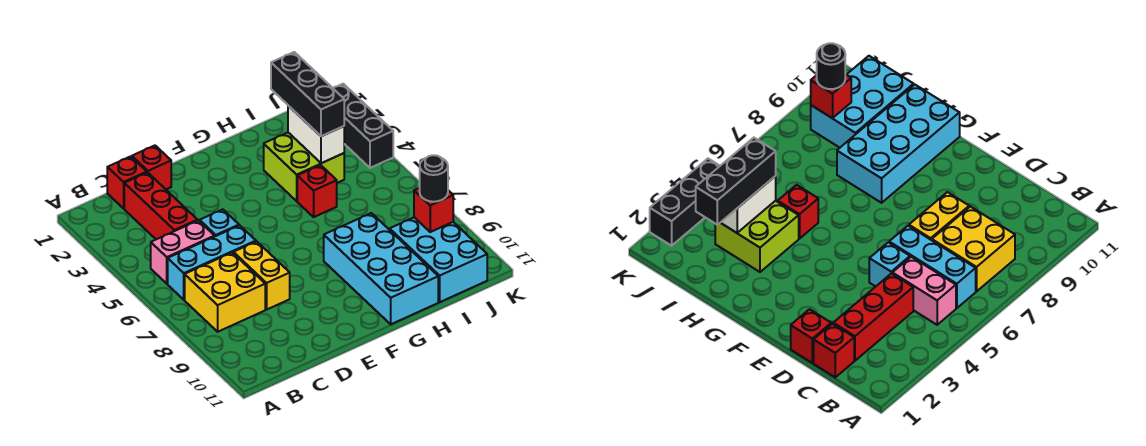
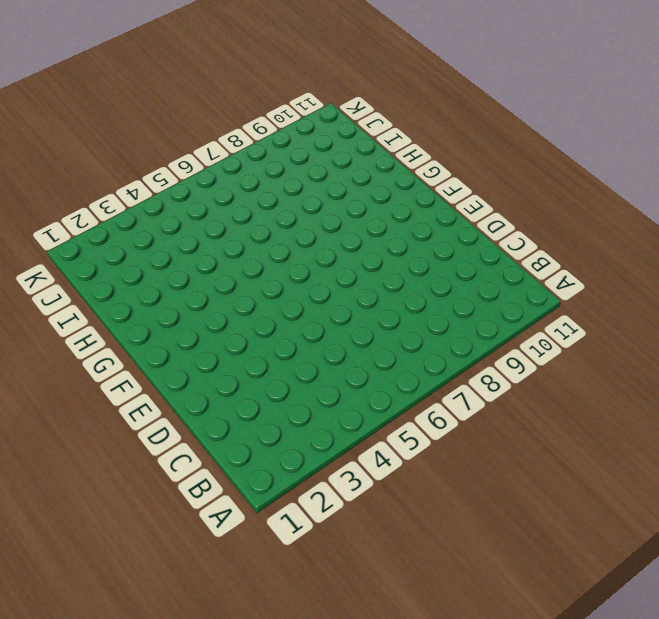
none -> pink brick B5:C5 level 1
none -> cyan brick B6:D6 level 1
none -> yellow brick B7:C8 level 1

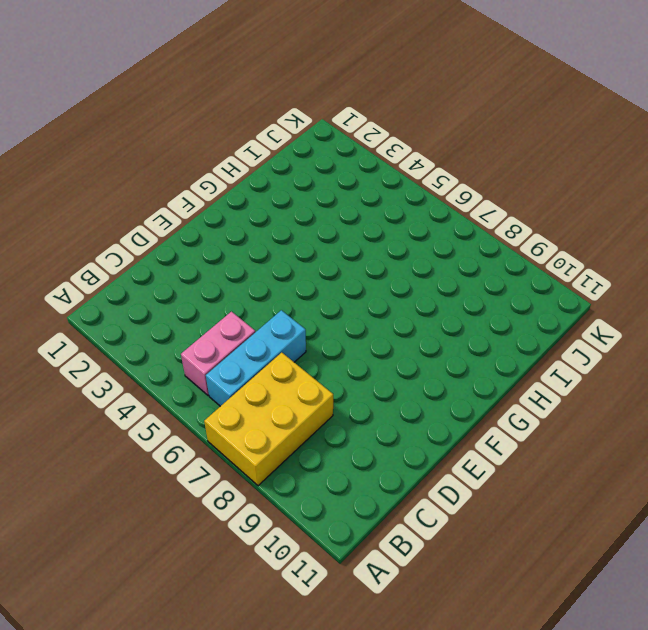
yellow brick A7:C8 level 1 -> yellow brick B7:C8 level 1
none -> red brick C1 level 1
none -> red brick C2:C4 level 1
none -> red brick D1 level 1

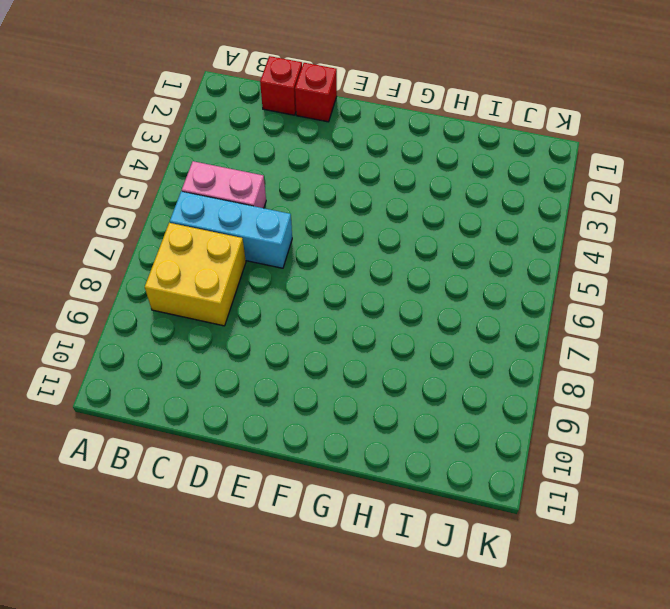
none -> red brick C2:C4 level 1
none -> cyan brick D5 level 1
none -> yellow brick D7:D8 level 1

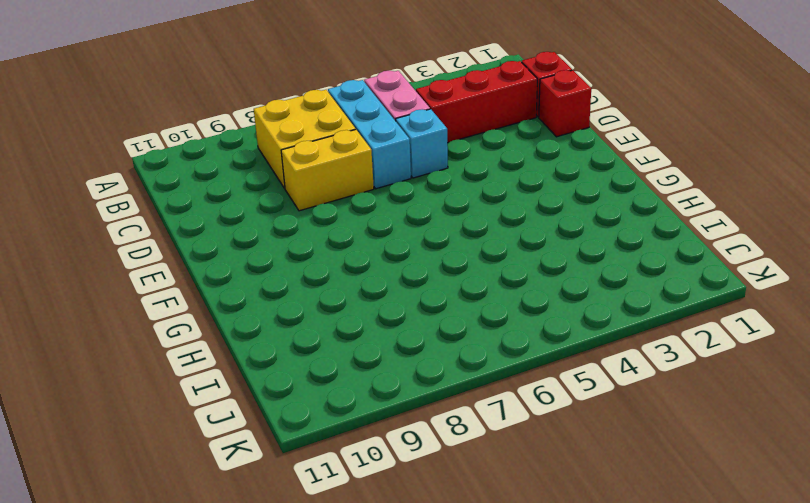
none -> cyan brick G8:H11 level 1
none -> lime brick H3:I4 level 1
none -> red brick H5 level 1

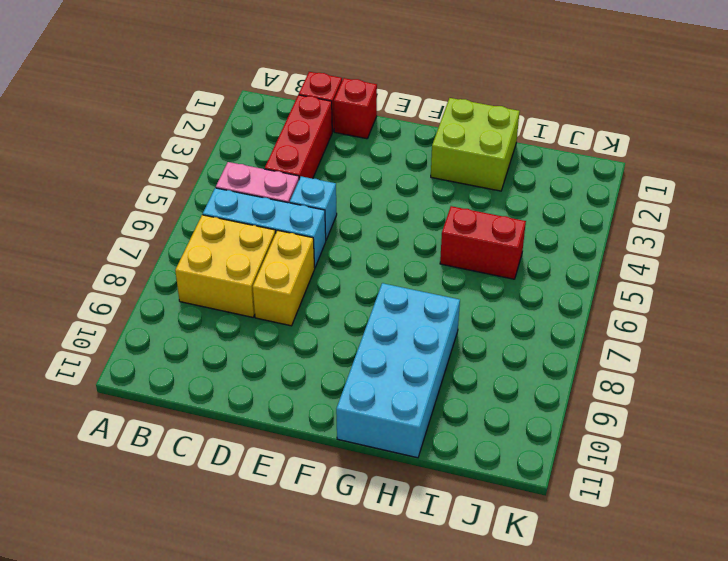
lime brick G1:H2 level 1 -> lime brick H3:I4 level 1
red brick H5:I5 level 1 -> red brick H5 level 1
none -> cyan brick I9:J11 level 1
none -> black brick K2:K4 level 1
none -> white brick I3:I4 level 2

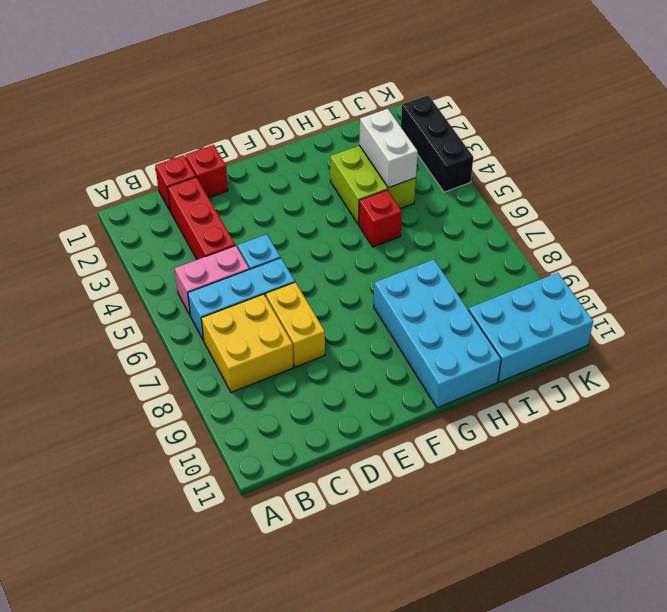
cyan brick I10:K11 level 1 -> cyan brick I9:J11 level 1
none -> red brick J9 level 2
none -> black brick I2:I4 level 3
none -> black round brick J9 level 3

